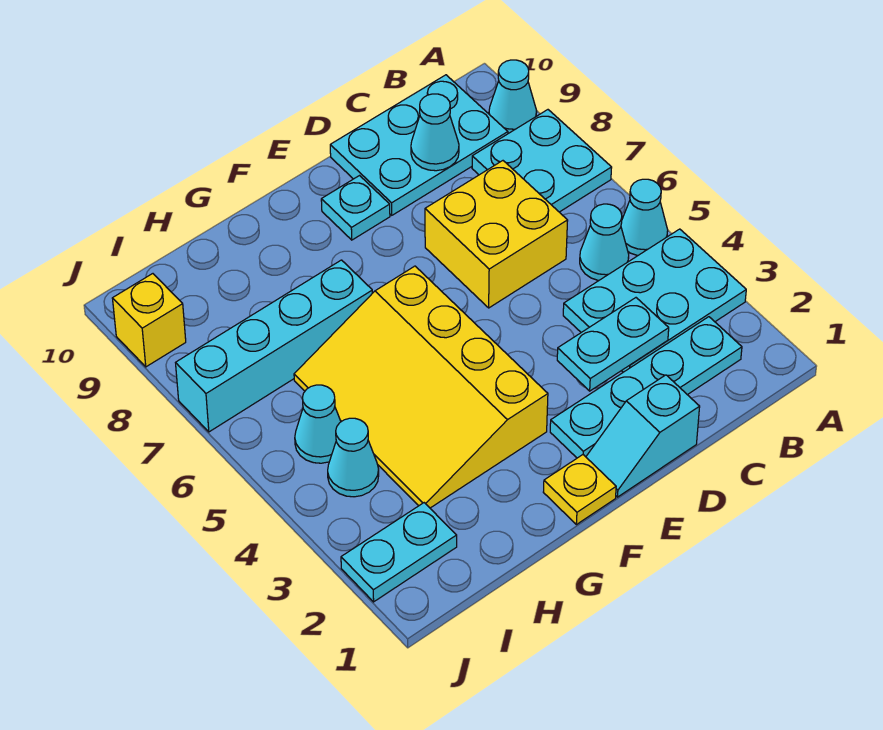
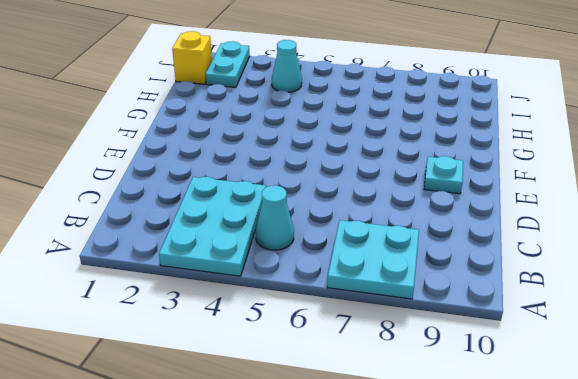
yellow brick I1 level 1 -> yellow brick J9 level 1
none -> cyan cone A5 level 1
none -> cyan cone A9 level 1
none -> cyan plate B2:E2 level 1

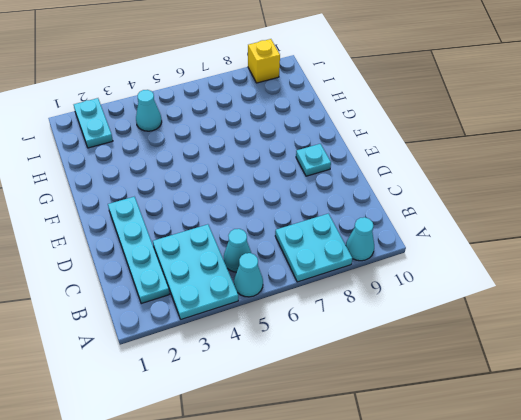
none -> cyan plate B9:D10 level 1
none -> yellow brick C6:D7 level 1
none -> cyan slope D1:E1 level 1 top D

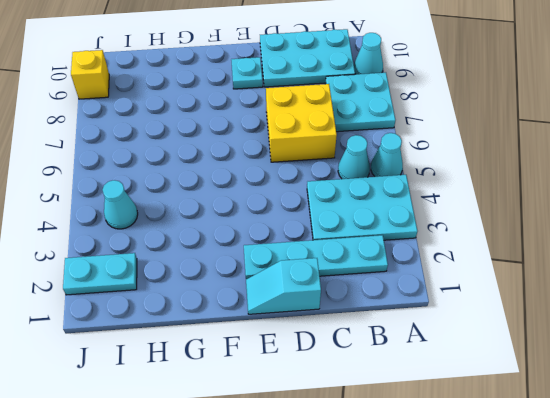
none -> yellow plate F1 level 1
none -> yellow slope F3:H6 level 1 top F
none -> cyan brick G7:J7 level 1

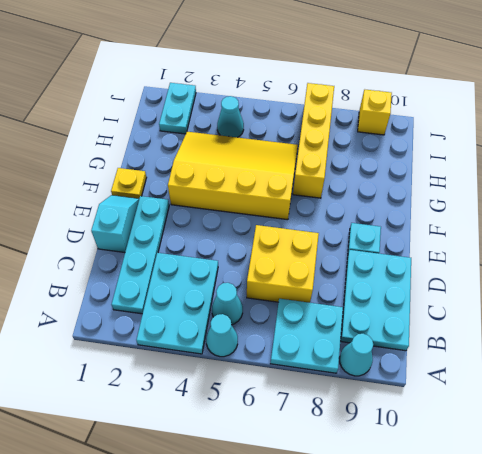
yellow brick G7:J7 level 1 -> cyan brick G7:J7 level 1
none -> cyan cone I5 level 1
none -> cyan plate C3:D3 level 2
none -> cyan cone C9 level 2

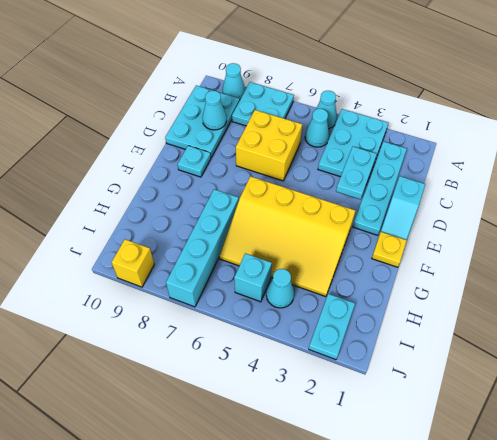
cyan brick I5 level 1 -> cyan cone I5 level 1

